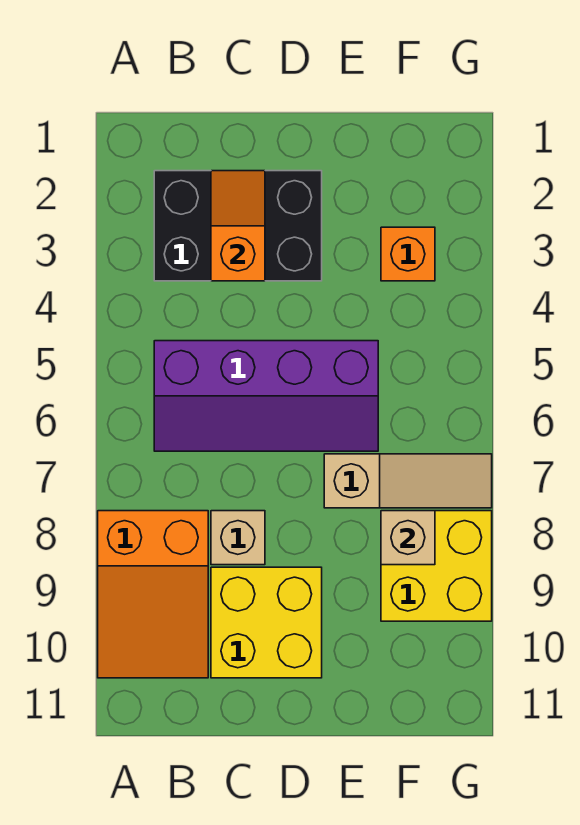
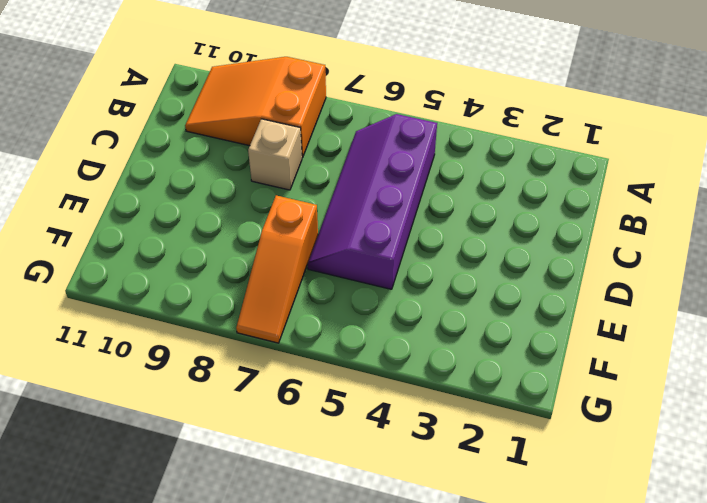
orange slope E7:G7 level 1 top E -> tan slope E7:G7 level 1 top E
none -> black brick B2:D3 level 1
none -> yellow brick C9:D10 level 1

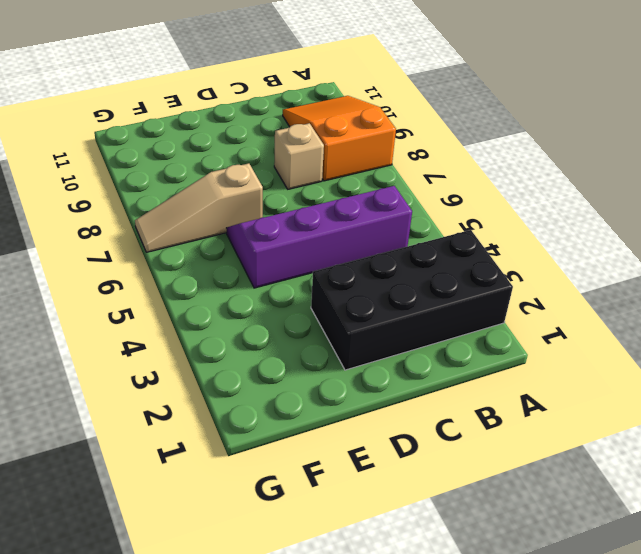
black brick A2:D3 level 1 -> black brick B2:D3 level 1
none -> yellow brick C9:D10 level 1
none -> orange brick F3 level 1

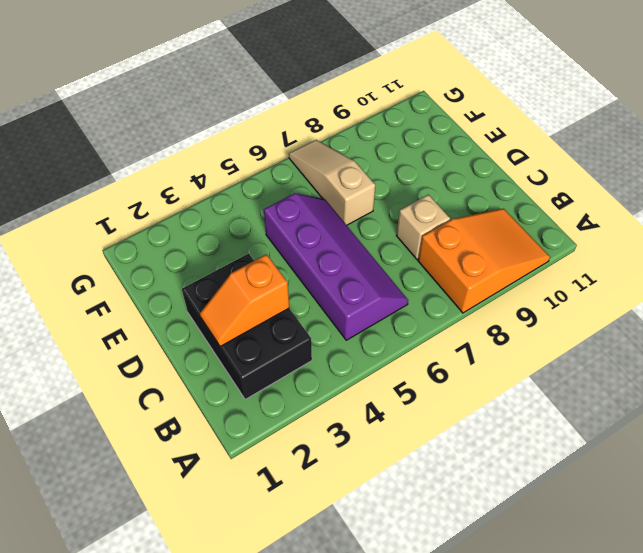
none -> yellow brick C9:D10 level 1
none -> orange brick F3 level 1

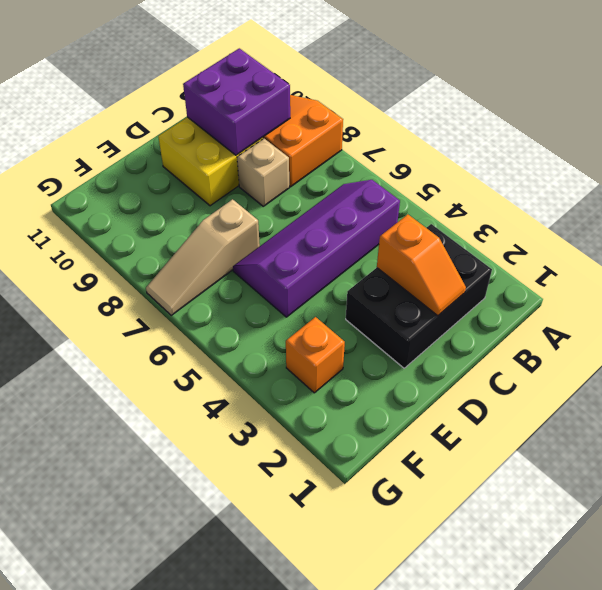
purple brick B9:C10 level 2 -> none
none -> yellow brick F8:G9 level 1
none -> tan brick F8 level 2

